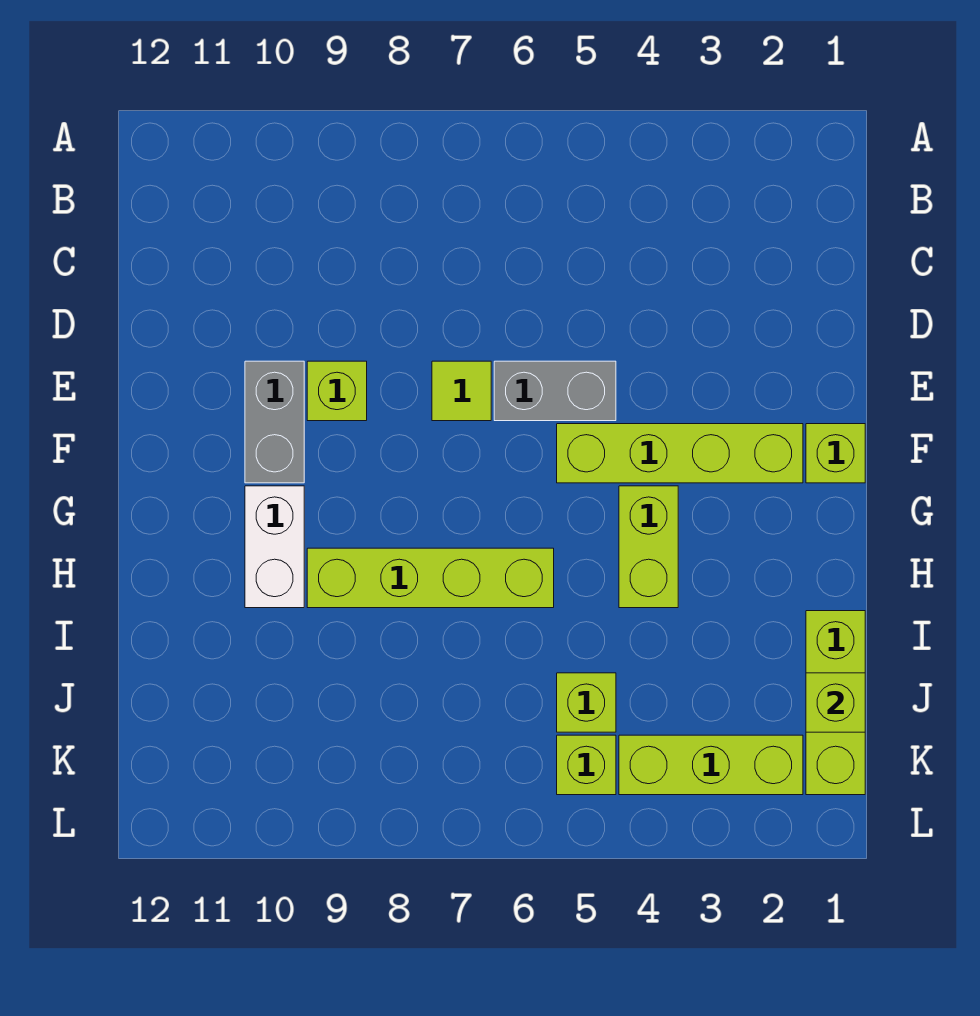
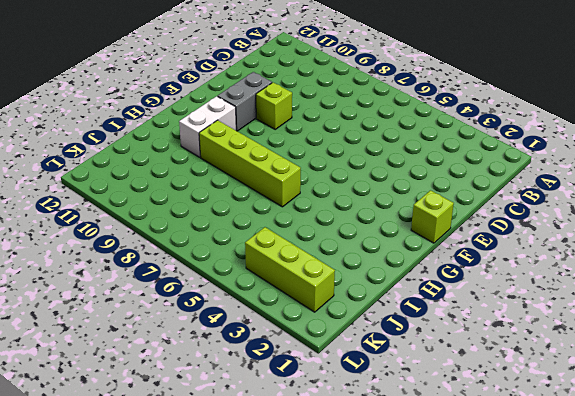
none -> grey brick E5:E6 level 1
none -> lime tile E7 level 1
none -> lime brick F2:F5 level 1

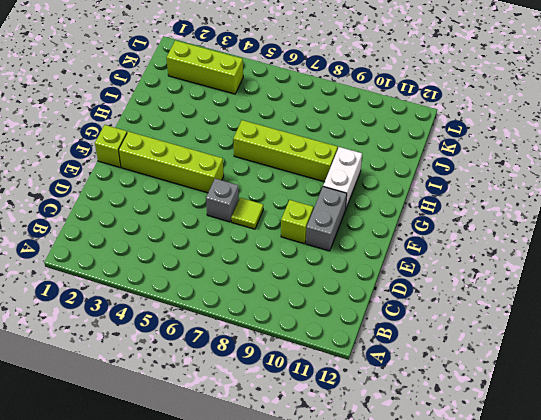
grey brick E6 level 1 -> grey brick E5:E6 level 1
none -> lime brick G4:H4 level 1
none -> lime brick I1:K1 level 1
none -> lime brick J5 level 1

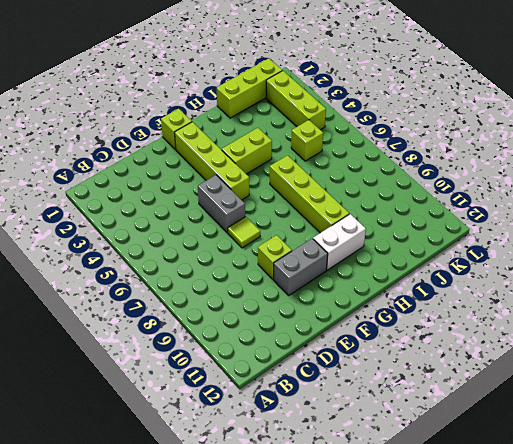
none -> lime brick K5 level 1
none -> lime brick J1 level 2

